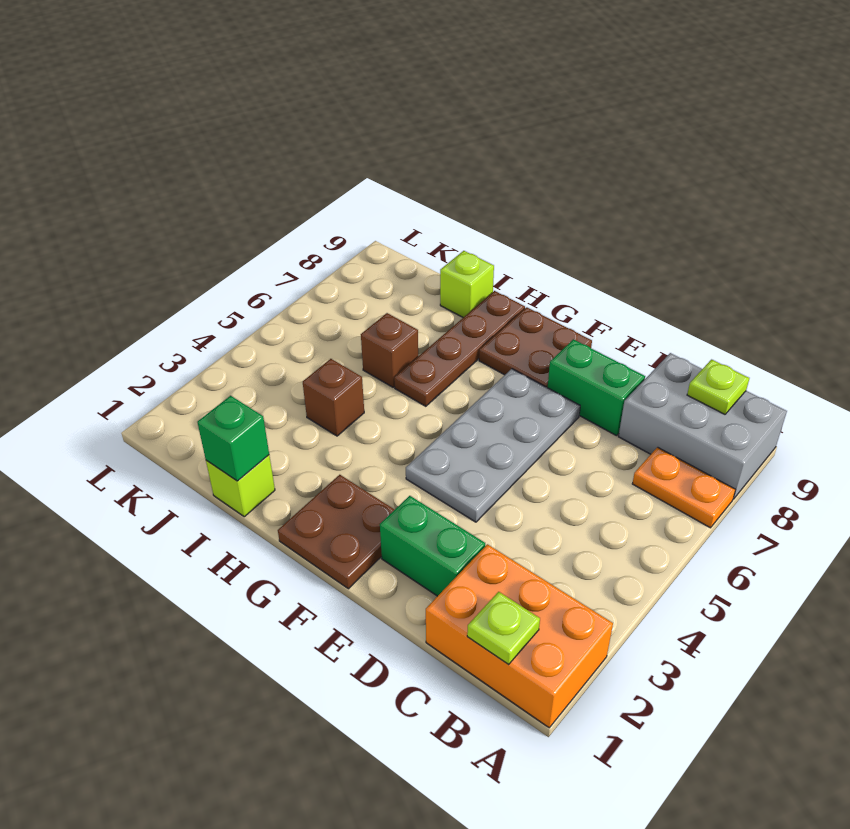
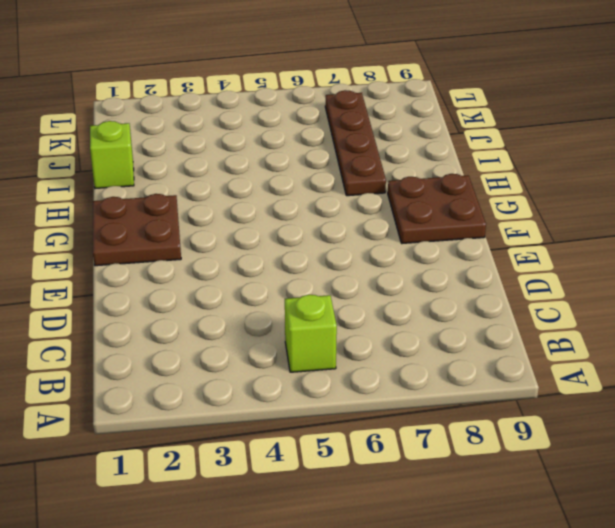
lime brick B5 level 1 -> lime brick I9 level 1
brown plate H7:K7 level 1 -> brown plate H6:H9 level 1
none -> orange brick A1:C2 level 1
none -> orange plate A7:B7 level 1
none -> grey brick A8:C9 level 1

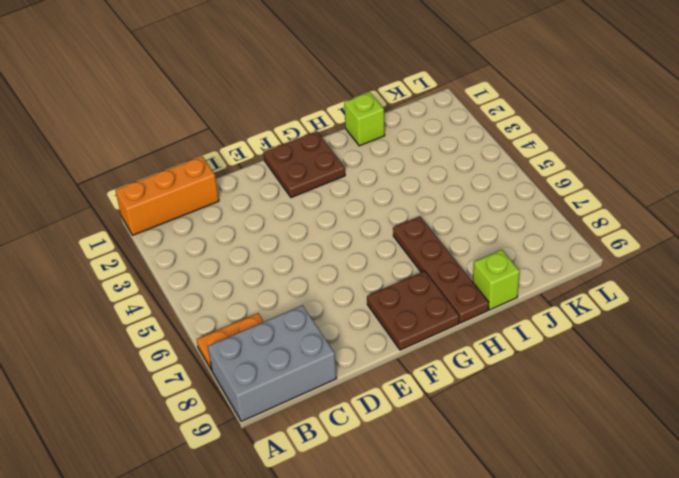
orange brick A1:C1 level 1 -> orange brick A1:C2 level 1
none -> green brick D2:E2 level 1
none -> green brick D8:E8 level 1
none -> grey plate E4:F7 level 1

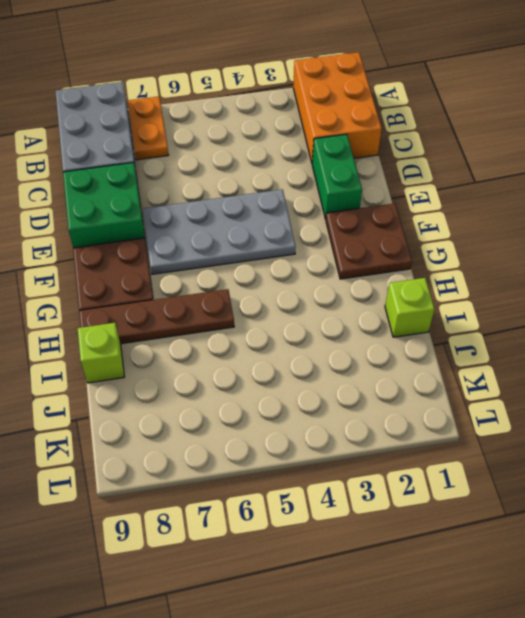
green brick D8:E9 level 1 -> green brick D8:E8 level 1
none -> brown brick I4 level 1
none -> brown brick I6 level 1
none -> lime plate B1 level 2

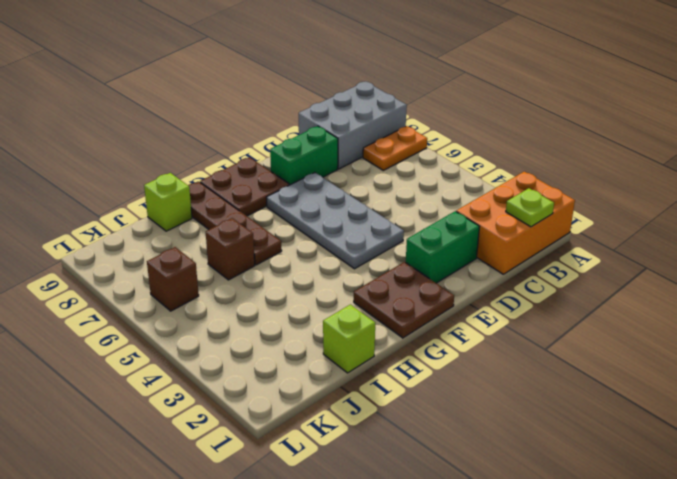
brown brick K6 level 1 -> brown brick I4 level 1
none -> lime plate B9 level 2
none -> green brick I1 level 2

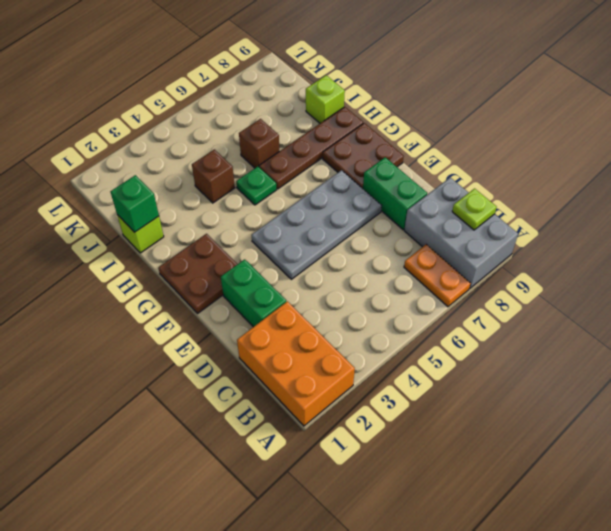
green plate H5 level 1 -> none
none -> lime plate B1 level 2

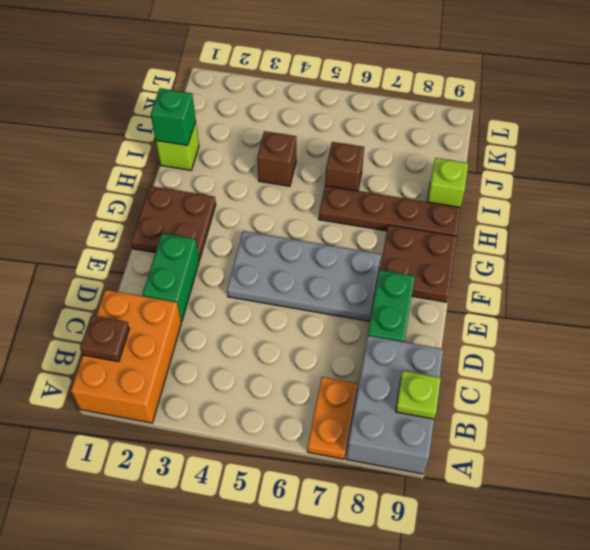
brown plate B1 level 2 -> lime plate B1 level 2

